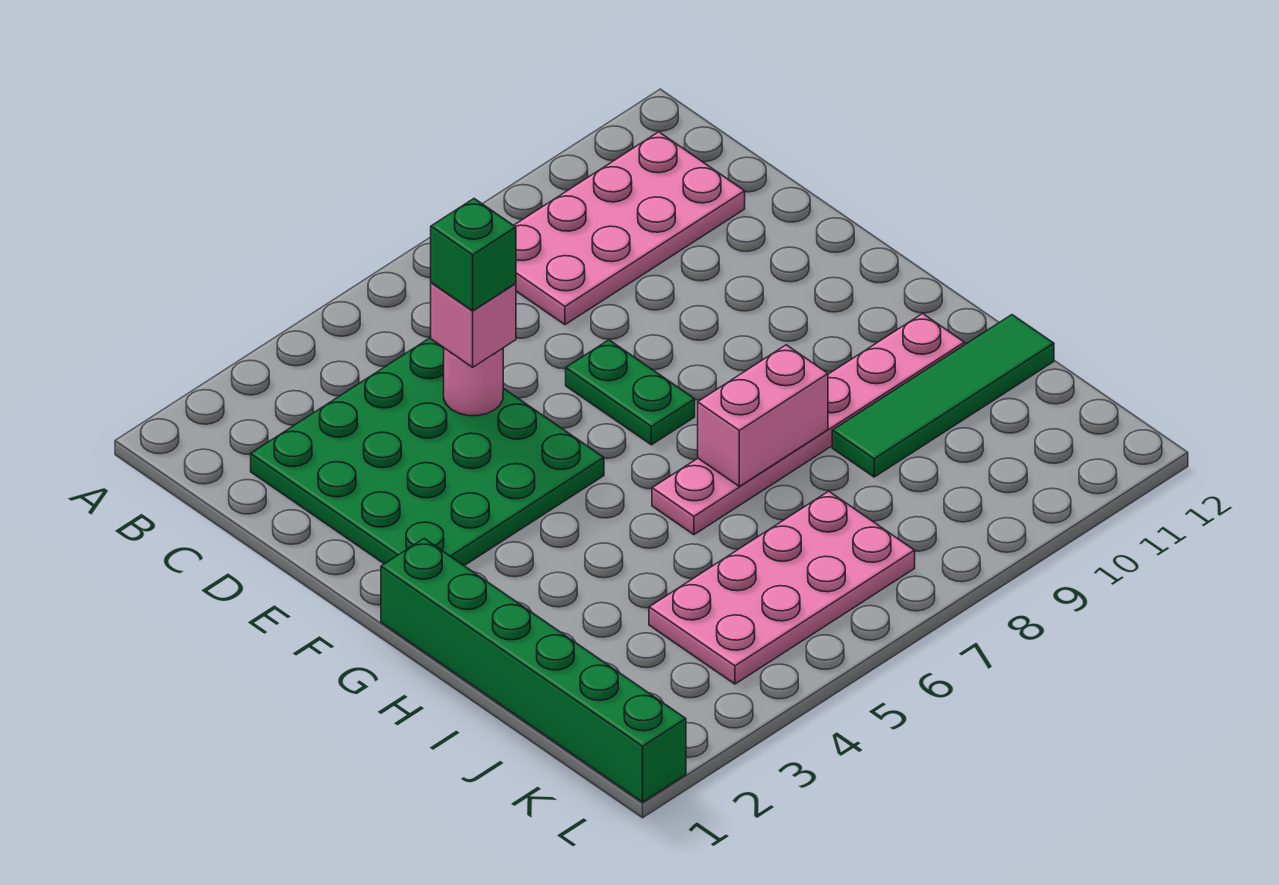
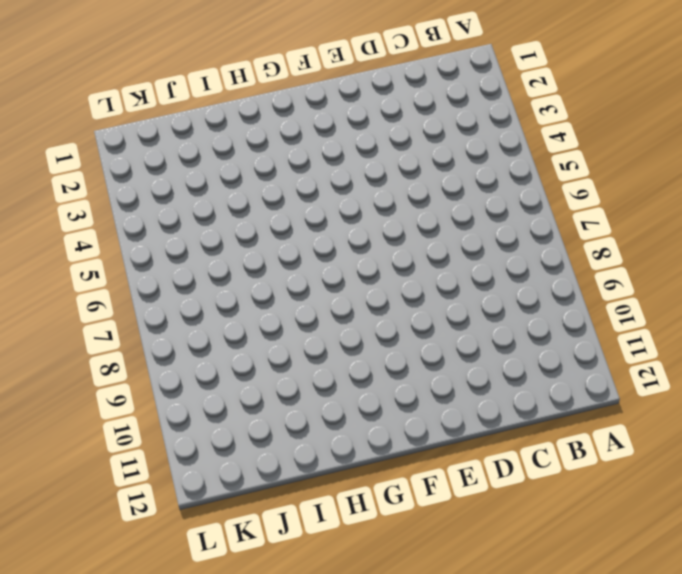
none -> pink plate B8:C11 level 1
none -> green plate C2:F5 level 1

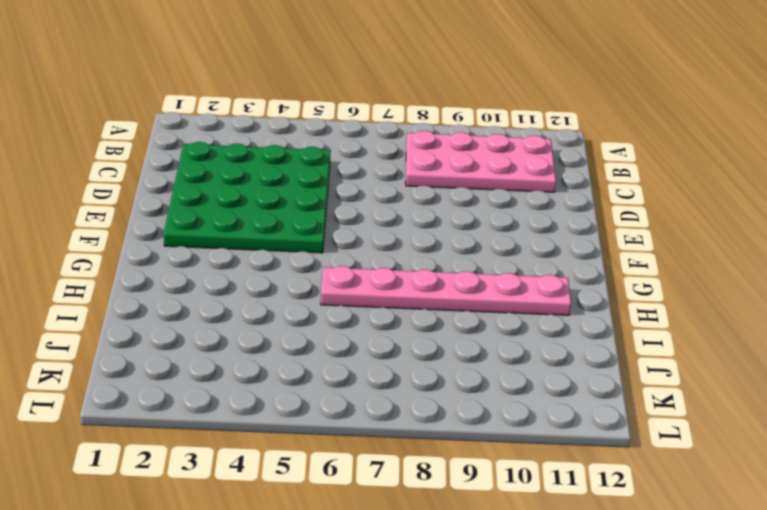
none -> green plate E7:F7 level 1
none -> green brick G1:L1 level 1

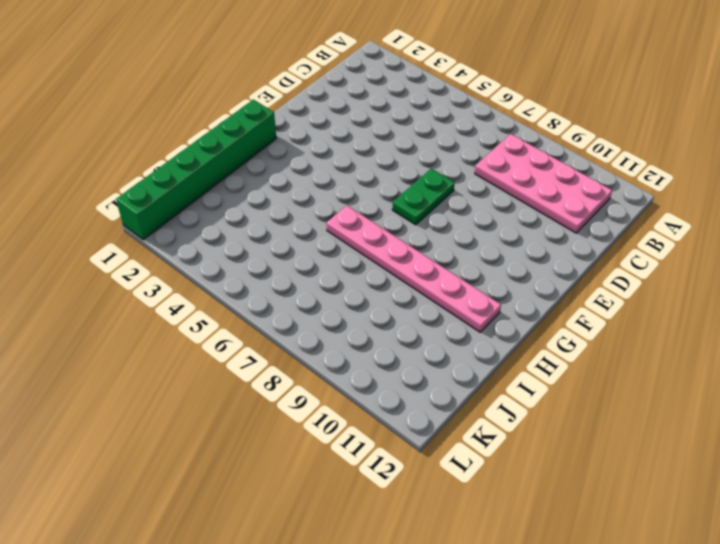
none -> green plate C2:F5 level 1
none -> green tile I9:I12 level 1

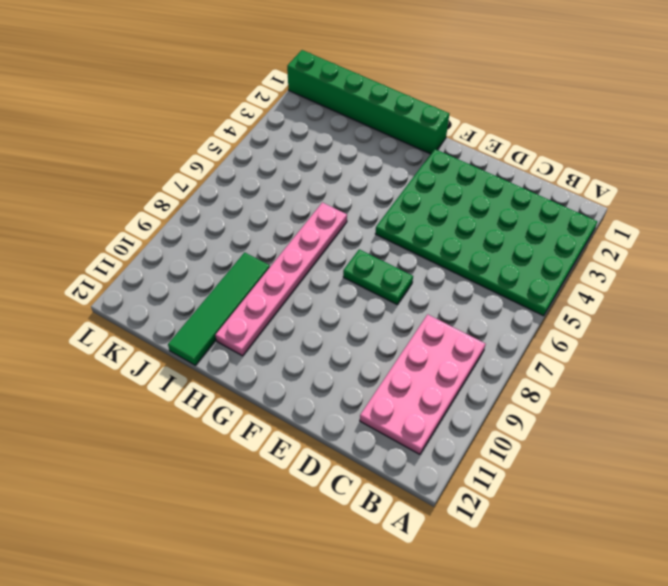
green plate A2:F5 level 1 -> green plate C2:F5 level 1
none -> pink plate J4:K7 level 1
none -> pink round brick D5 level 2

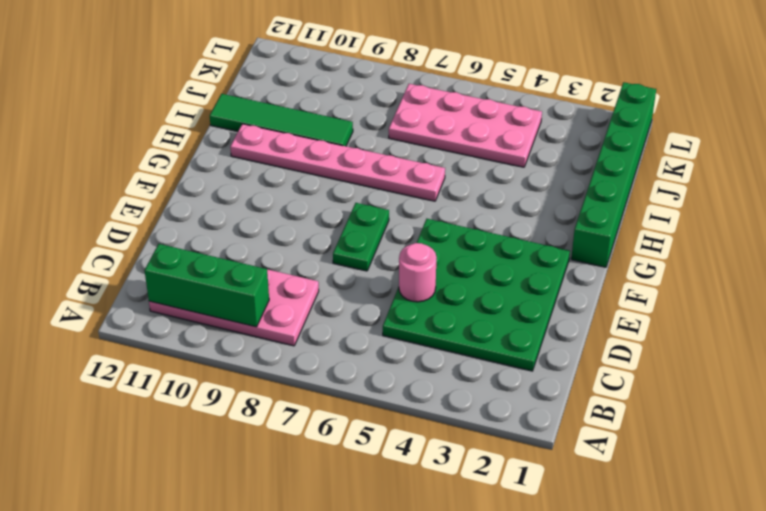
green brick B9:B11 level 2 -> none
none -> pink brick H7:H8 level 2
none -> pink brick D5 level 3

